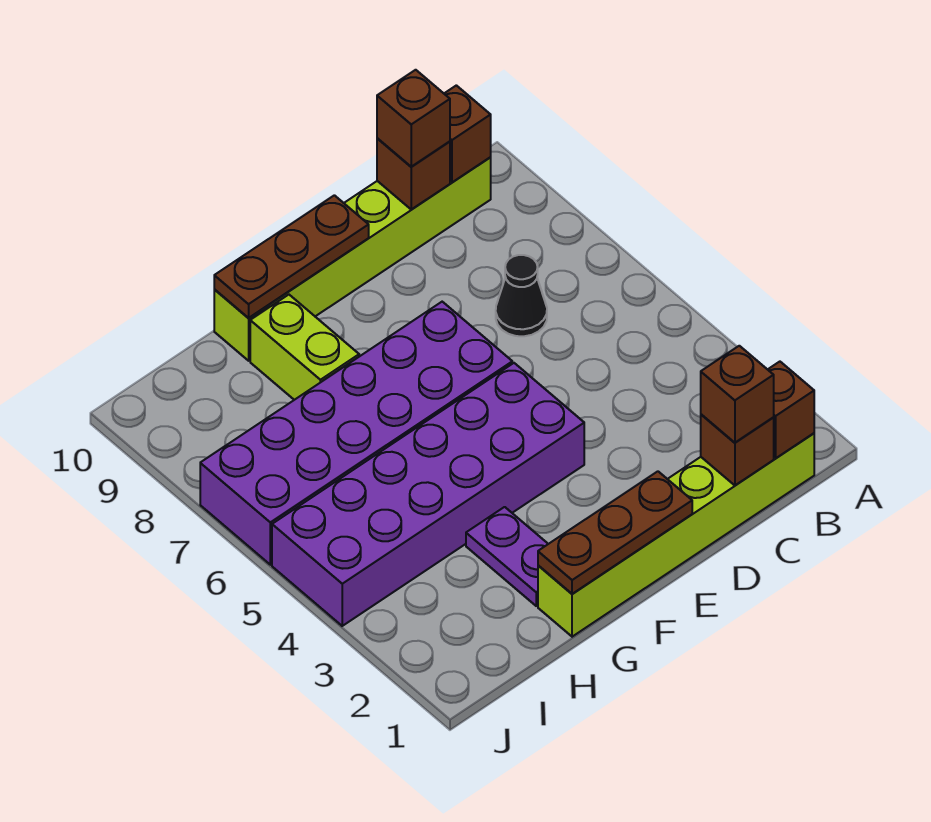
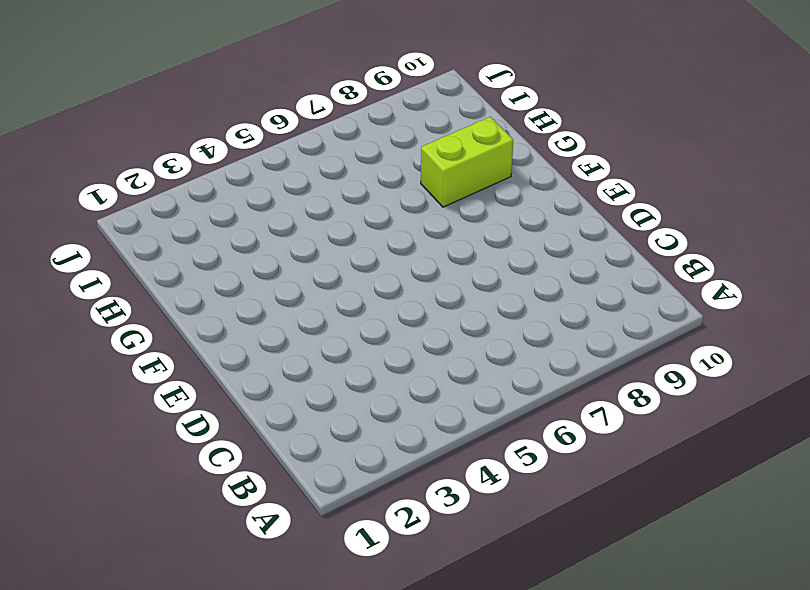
none -> lime brick B1:G1 level 1
none -> lime brick B10:G10 level 1
none -> black cone C7 level 1

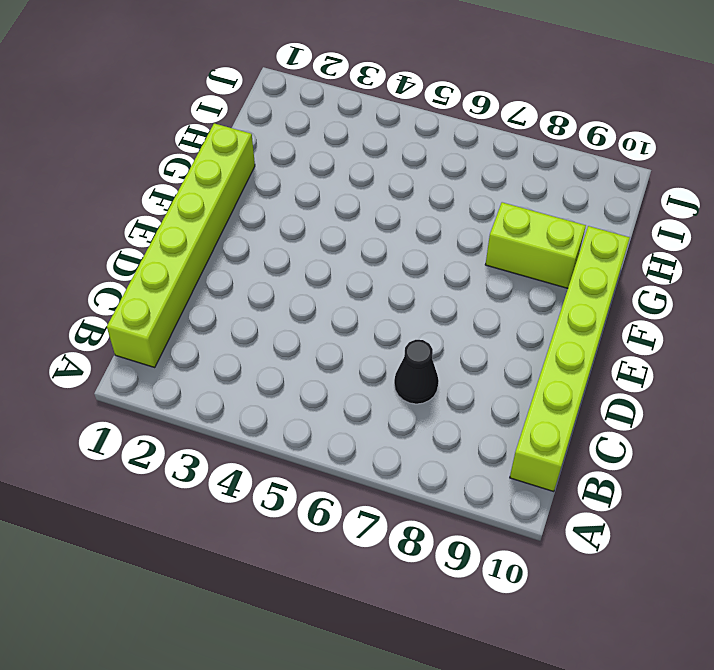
none -> purple brick E4:J5 level 1
none -> purple brick E6:J7 level 1
none -> purple plate G2:G3 level 1

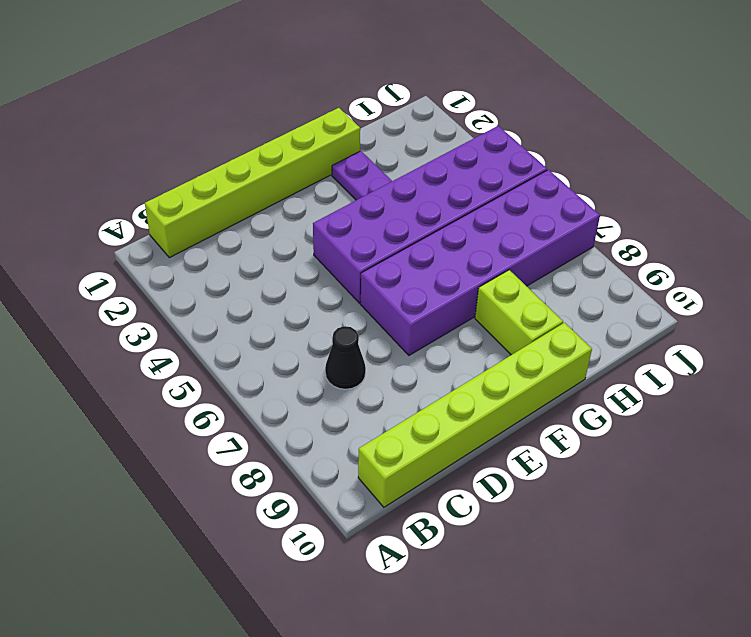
none -> brown brick B1 level 2
none -> brown brick B10 level 2
none -> brown brick C1 level 2

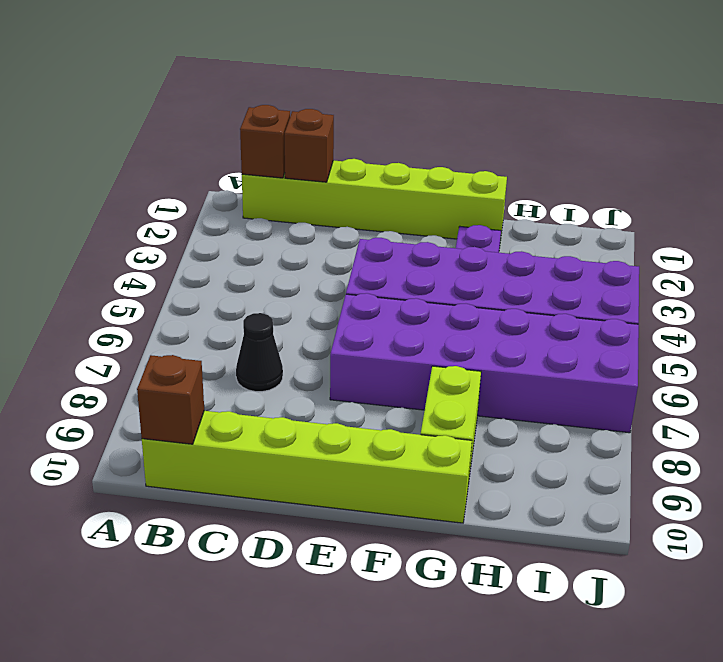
none -> brown brick C10 level 2
none -> brown plate E1:G1 level 2
none -> brown plate E10:G10 level 2

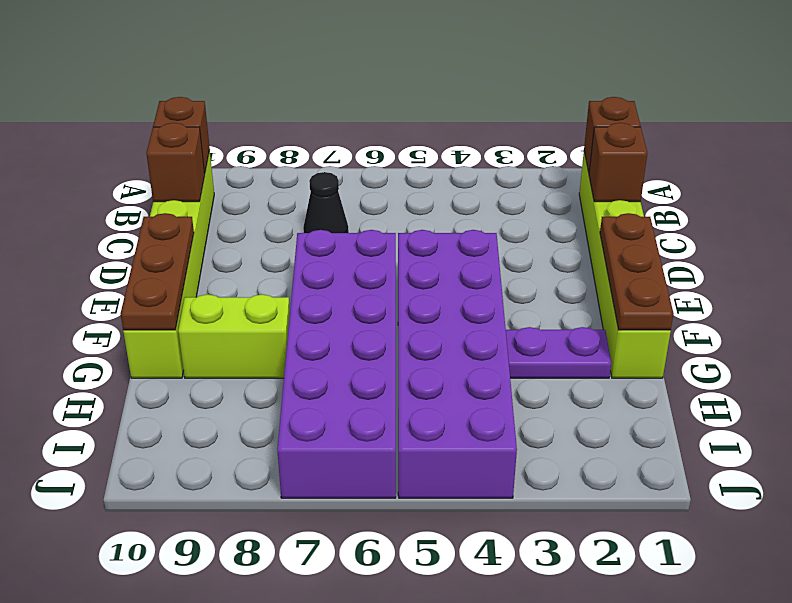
none -> brown brick C1 level 3
none -> brown brick C10 level 3

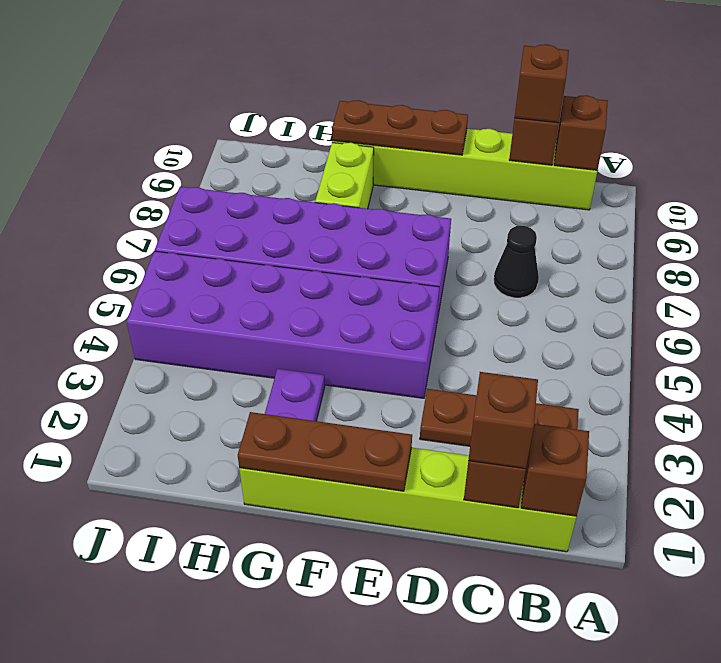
brown plate B3:D3 level 1 -> none

